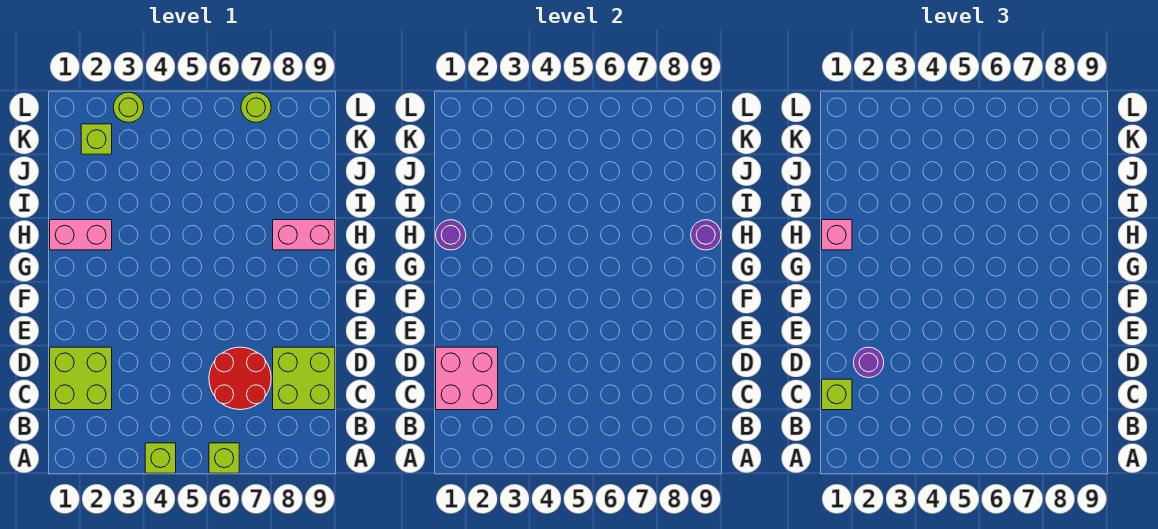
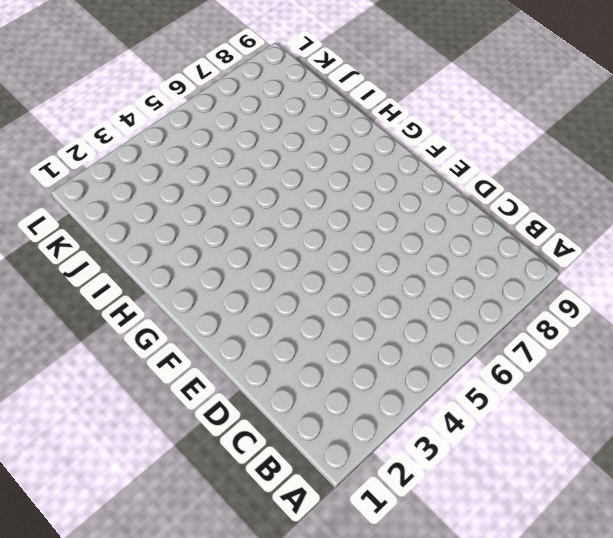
none -> lime brick A4 level 1
none -> lime brick A6 level 1
none -> lime brick C1:D2 level 1

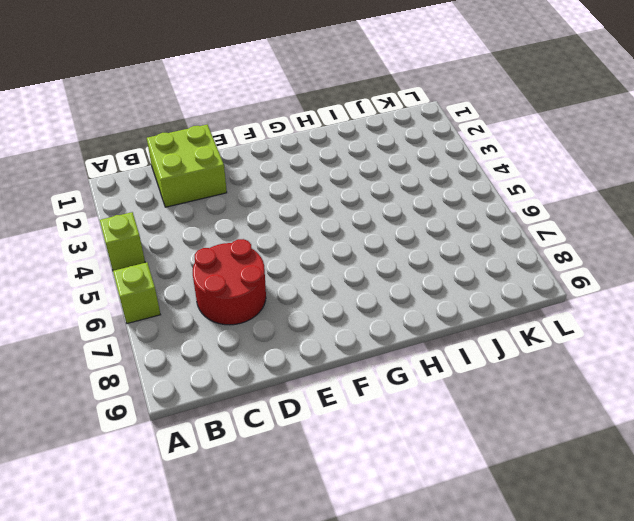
none -> lime brick C8:D9 level 1
none -> pink brick H1:H2 level 1
none -> pink brick H8:H9 level 1

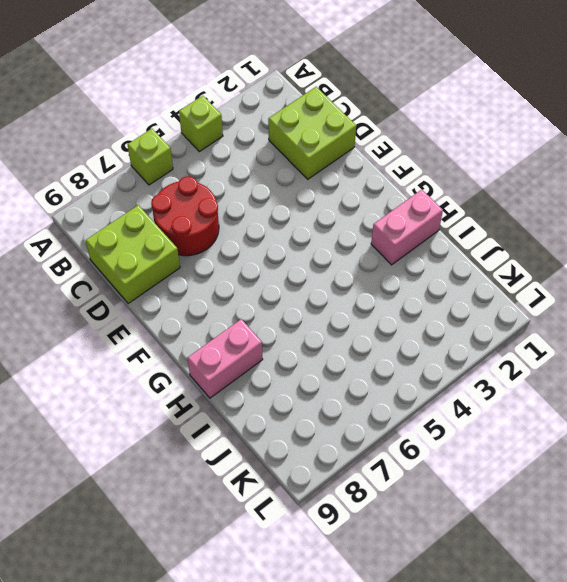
none -> lime brick K2 level 1
none -> lime round brick L3 level 1
none -> lime round brick L7 level 1

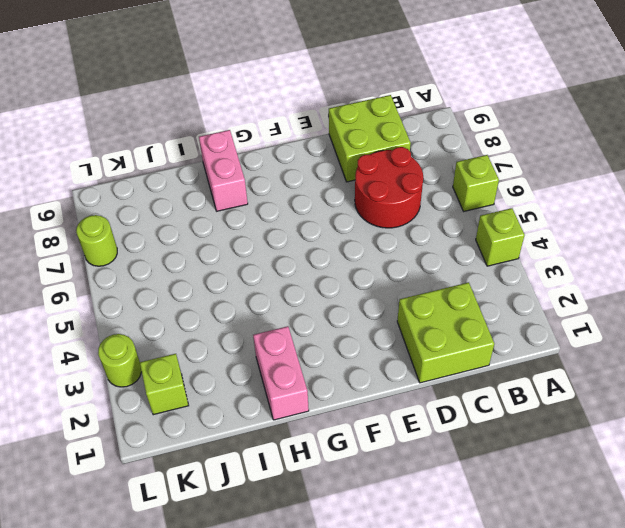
none -> pink brick C1:D2 level 2
none -> purple round brick H1 level 2
none -> purple round brick H9 level 2

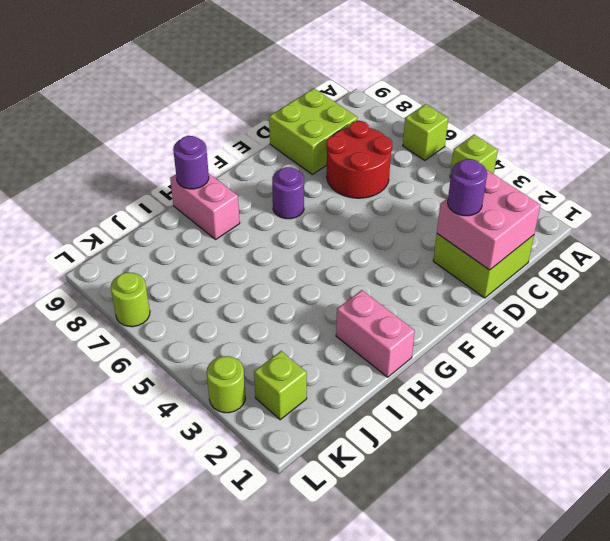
purple round brick F7 level 1 -> purple round brick H1 level 2
none -> lime brick C1 level 3
none -> pink brick H1 level 3

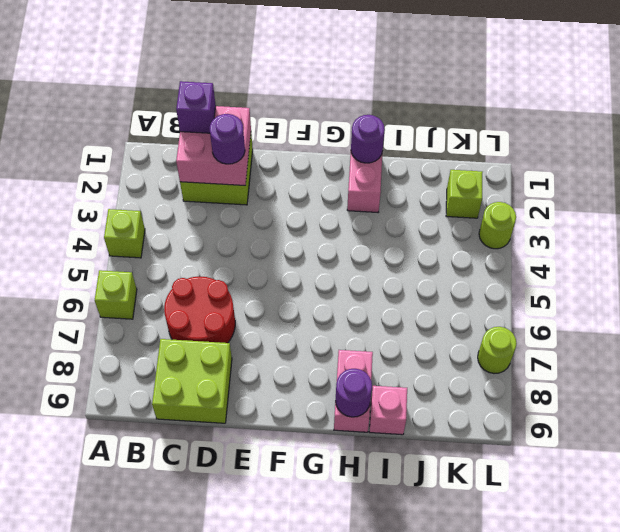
purple brick C1 level 3 -> lime brick C1 level 3
pink brick I9 level 1 -> pink brick H1 level 3

